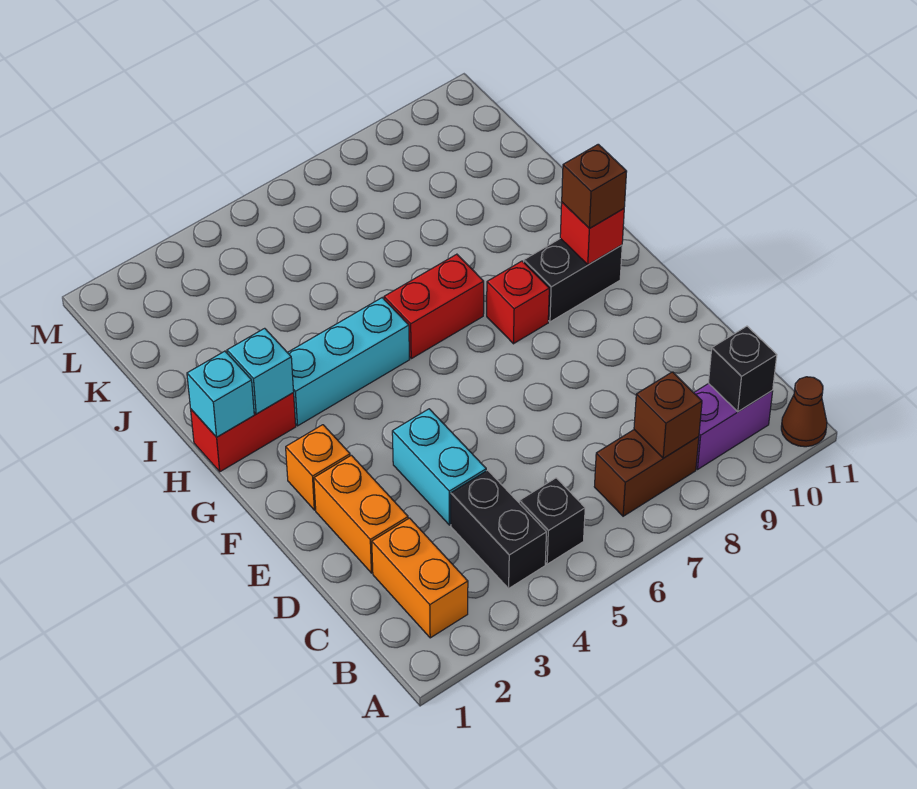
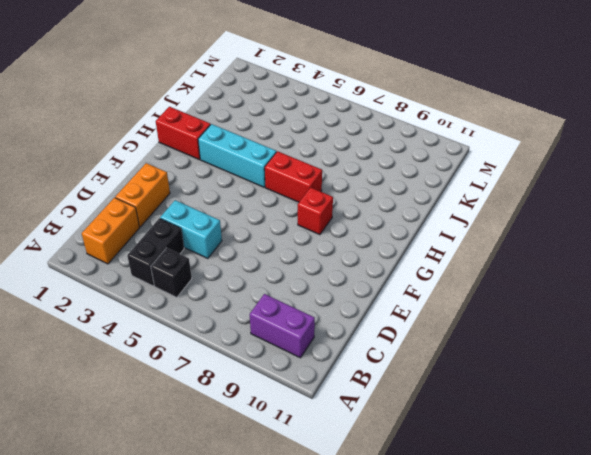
cyan brick D4:D5 level 1 -> cyan brick D4:E4 level 1
none -> brown cone A11 level 1
none -> brown brick B7:B8 level 1
none -> orange brick F2 level 1

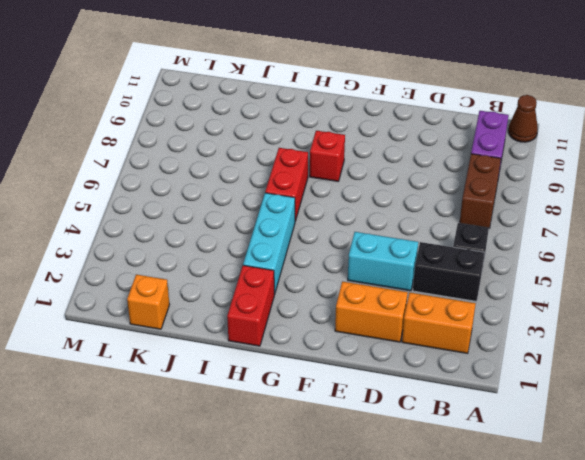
orange brick K1 level 1 -> orange brick F2 level 1
none -> black brick G9:G10 level 1
none -> brown brick B8 level 2
none -> black brick B10 level 2

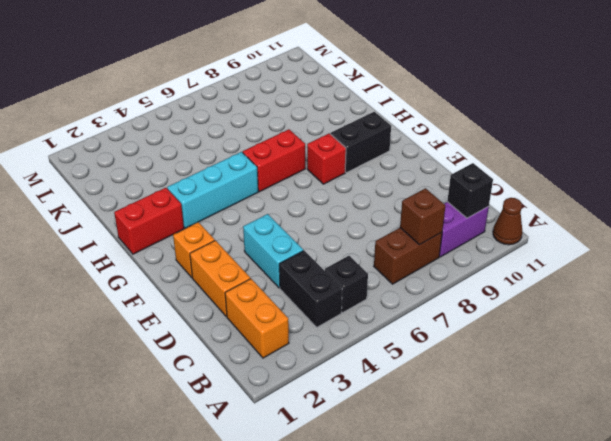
none -> red brick G10 level 2
none -> cyan brick H1 level 2
none -> cyan brick H2 level 2

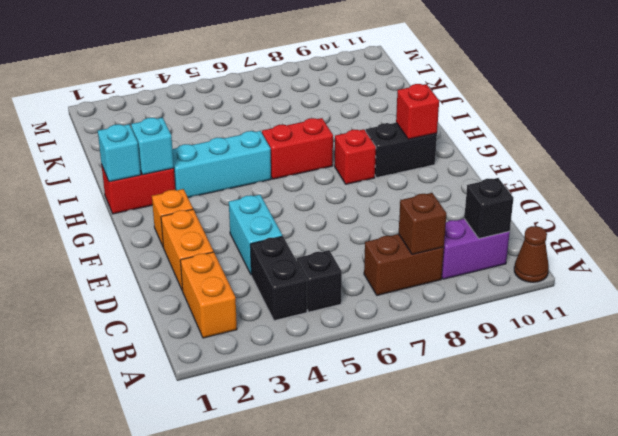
none -> brown brick G10 level 3

